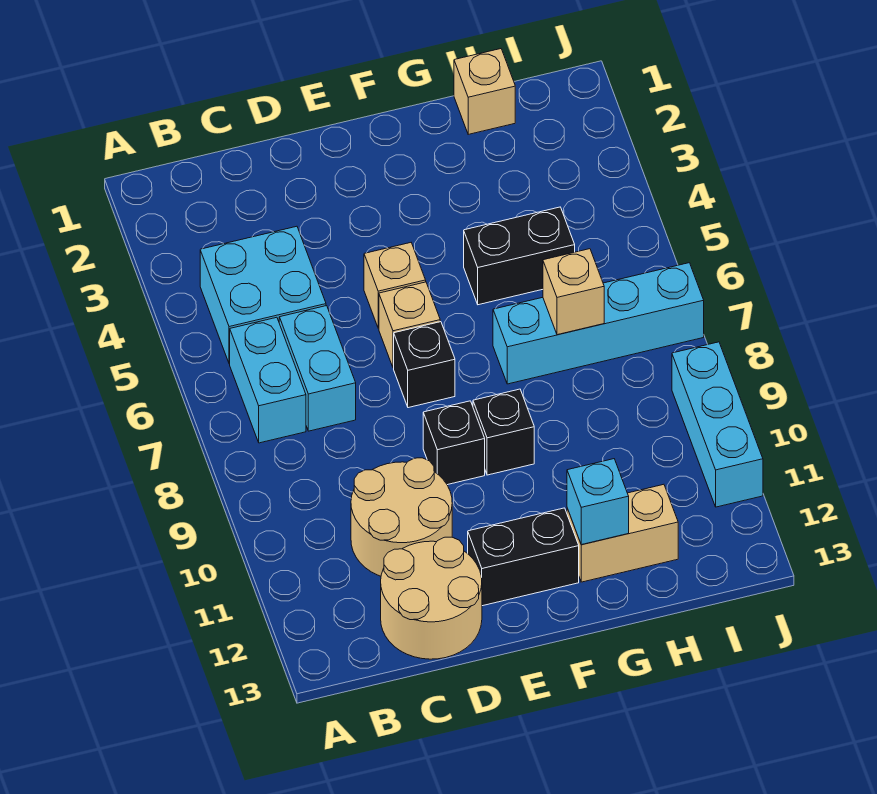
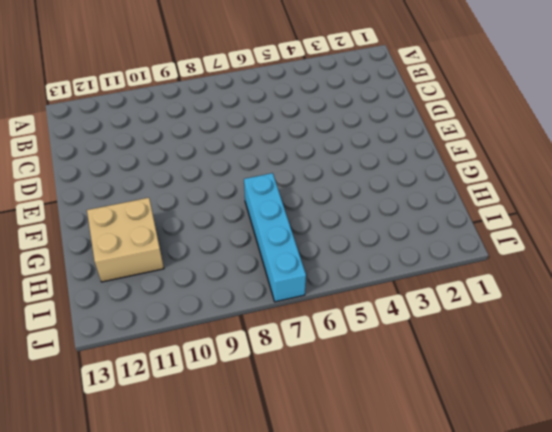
tan brick G11:H12 level 1 -> tan brick G12:H12 level 1
none -> cyan brick B4:C5 level 1
none -> cyan brick B6:B7 level 1
none -> cyan brick C6:C7 level 1

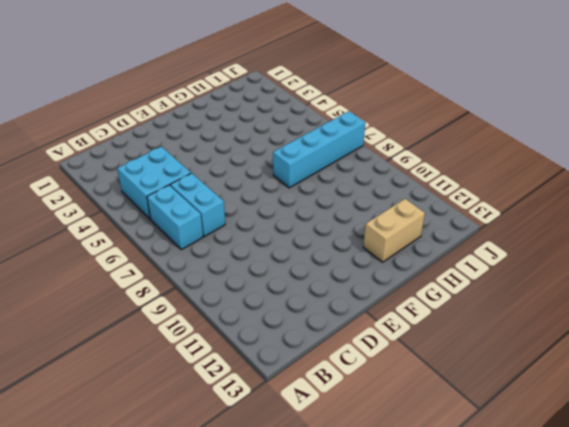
none -> tan round brick C10:D11 level 1
none -> tan round brick C12:D13 level 1
none -> tan brick E5 level 1

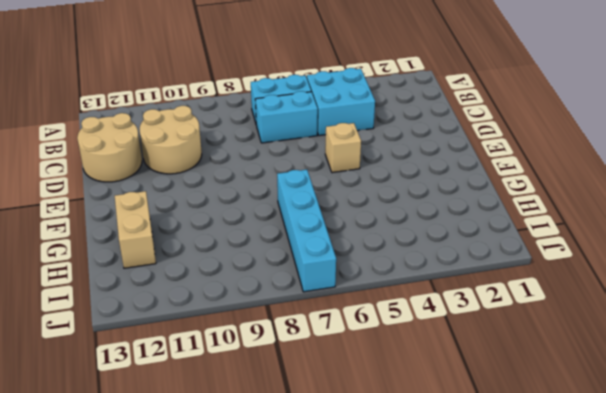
none -> tan brick E6 level 1
none -> black brick E7 level 1
none -> black brick E9 level 1

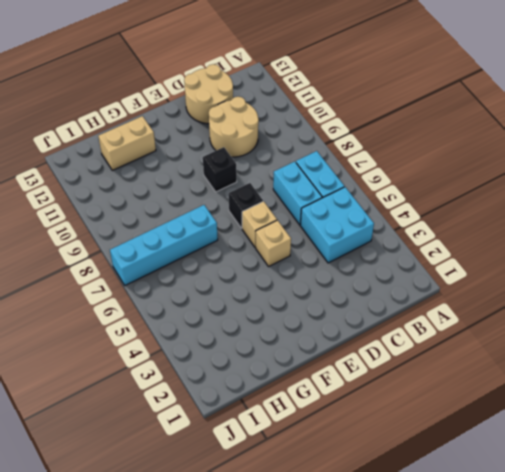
none -> black brick E12:F12 level 1
none -> black brick F9 level 1
none -> black brick G5:H5 level 1

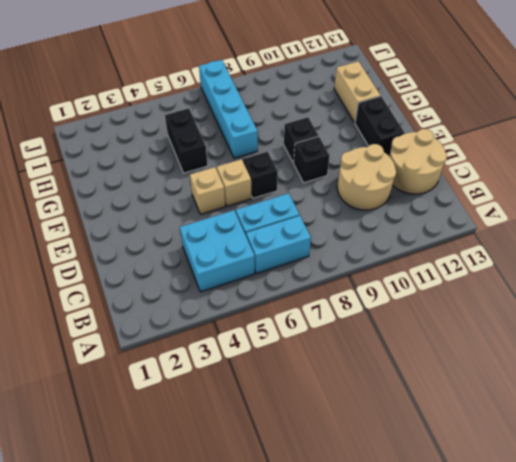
none -> tan brick H1 level 1
none -> cyan brick J9:J11 level 1
none -> cyan brick G12 level 2

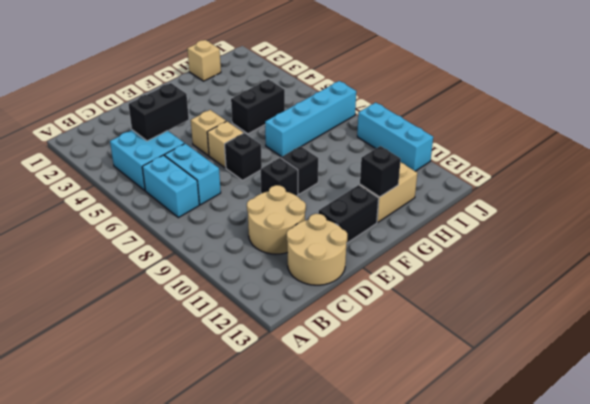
black brick C4:D4 level 2 -> none
black brick G12 level 2 -> cyan brick G12 level 2
none -> tan brick H7 level 2

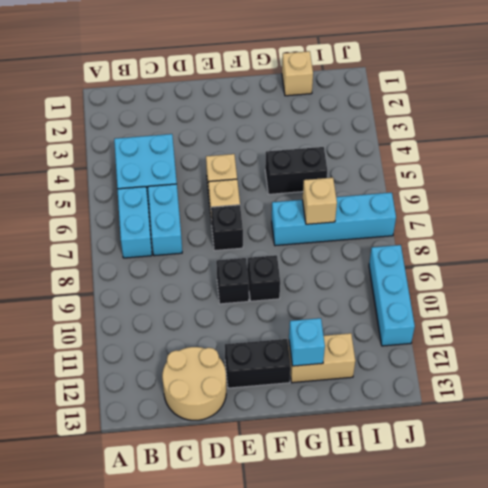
none -> tan round brick C10:D11 level 1

